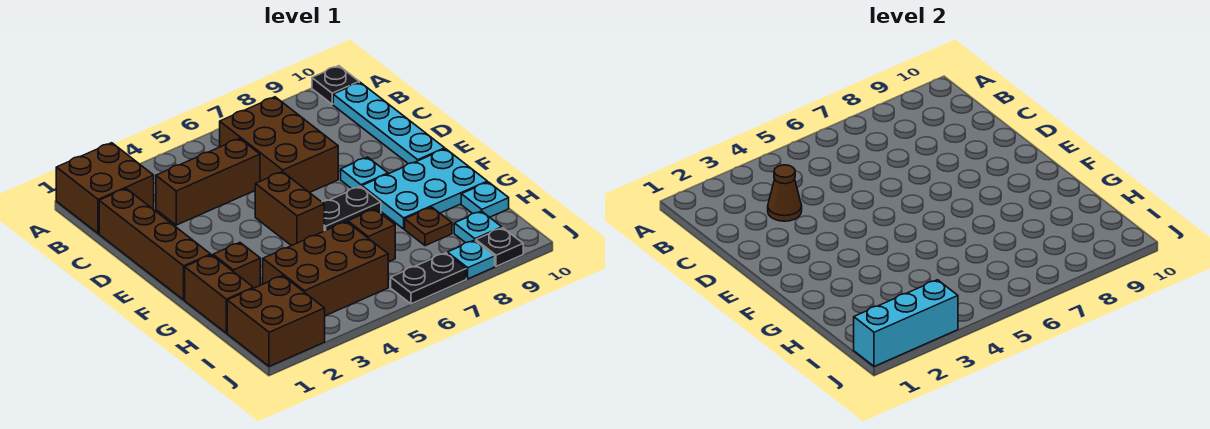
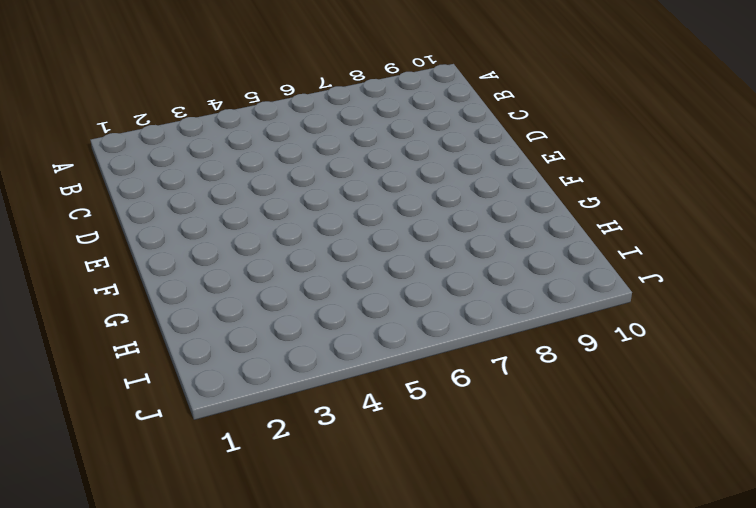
none -> brown brick A1:B2 level 1
none -> black plate A10 level 1
none -> brown brick B6:D7 level 1

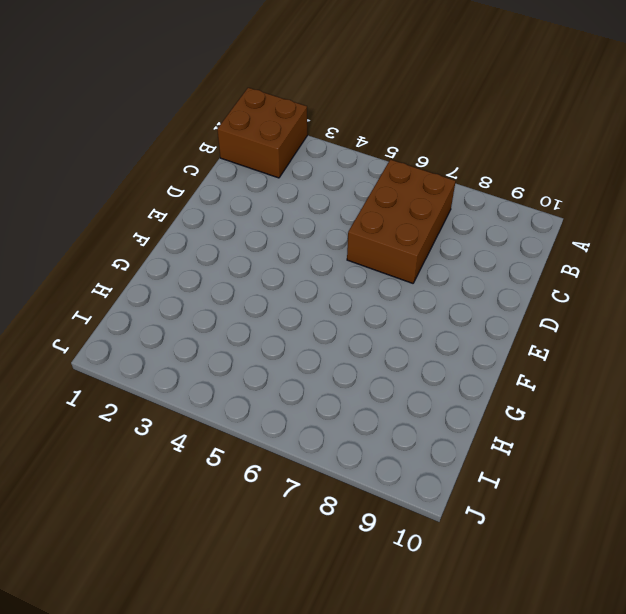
none -> black plate A10 level 1
none -> cyan plate B10:E10 level 1
none -> brown brick C1:F1 level 1

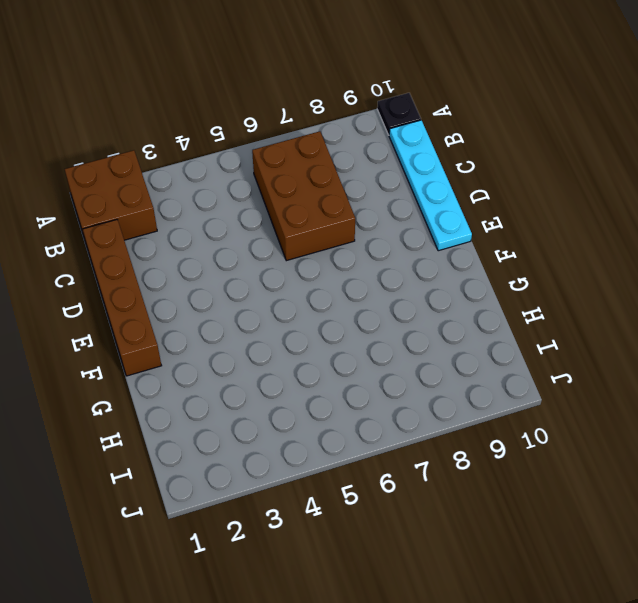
none -> brown brick C3:C5 level 1
none -> brown brick E5:F5 level 1
none -> cyan plate E8 level 1

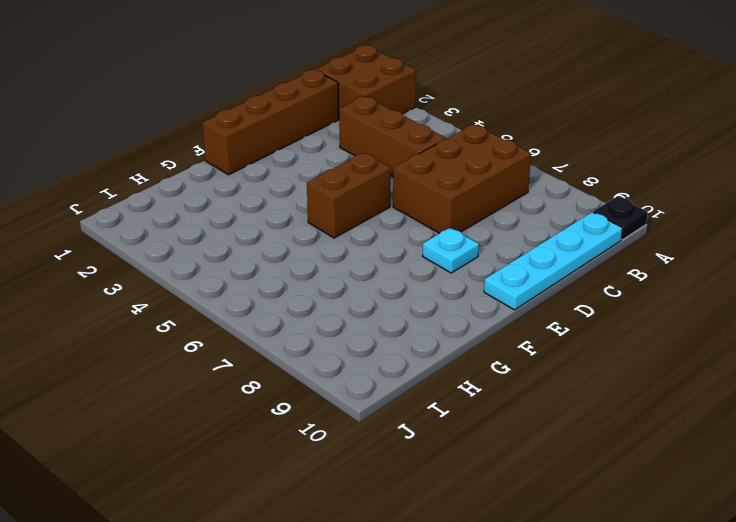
none -> black plate F6:F7 level 1
none -> cyan plate F8:G10 level 1
none -> brown brick G1:H1 level 1

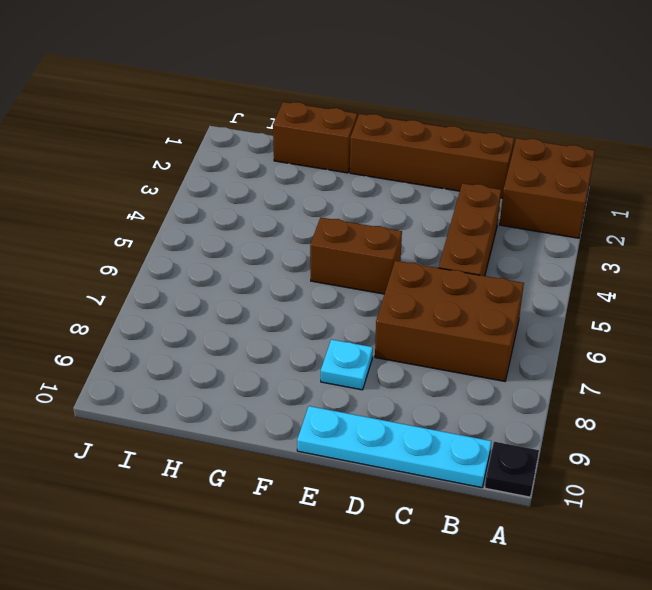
none -> black plate F6:F7 level 1
none -> cyan plate F8:G10 level 1
none -> brown brick G2 level 1

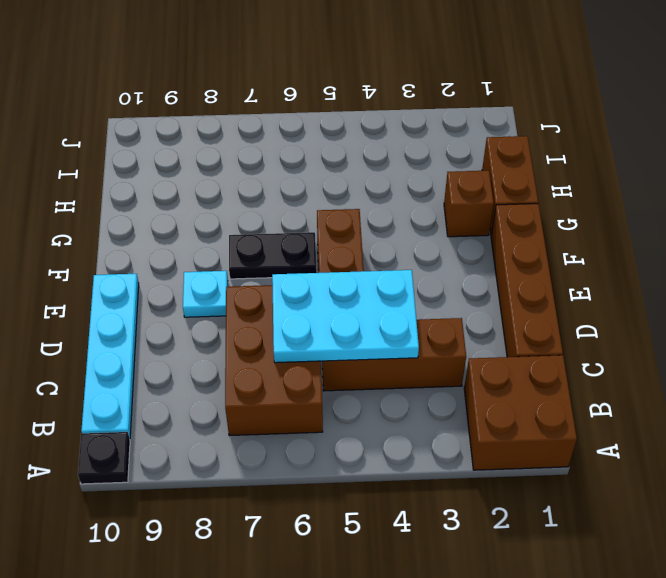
cyan plate C4:D6 level 2 -> cyan plate F8:G10 level 1
none -> brown brick H3:I5 level 1
none -> brown brick H6 level 1
none -> brown plate H8 level 1

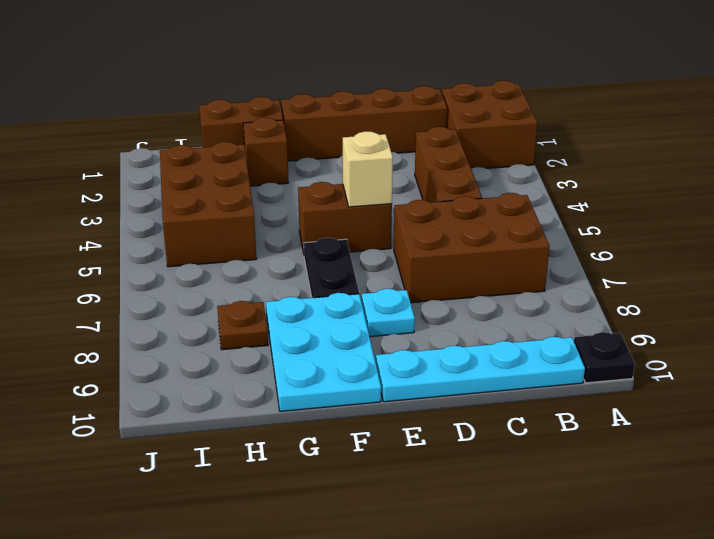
tan brick E5 level 2 -> none
none -> brown brick H6 level 1
none -> cyan plate H10 level 1
none -> brown brick I1:J2 level 1

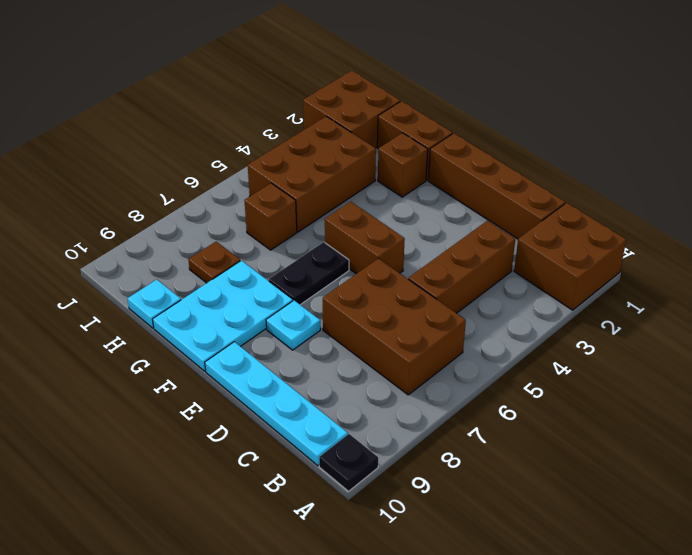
none -> cyan plate I9 level 1
none -> black plate J6:J7 level 1
none -> cyan plate J8 level 1

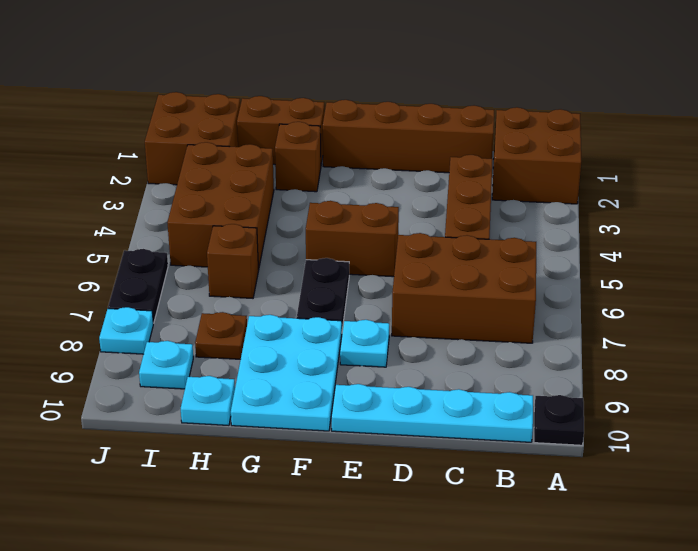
none -> black plate J9 level 1
none -> brown cone C3 level 2
none -> cyan brick J1:J3 level 2

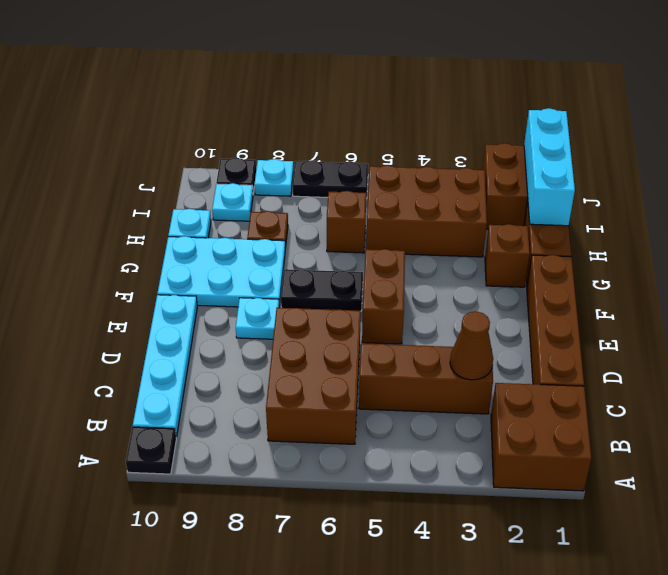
cyan brick H1:J1 level 2 -> cyan brick J1:J3 level 2

